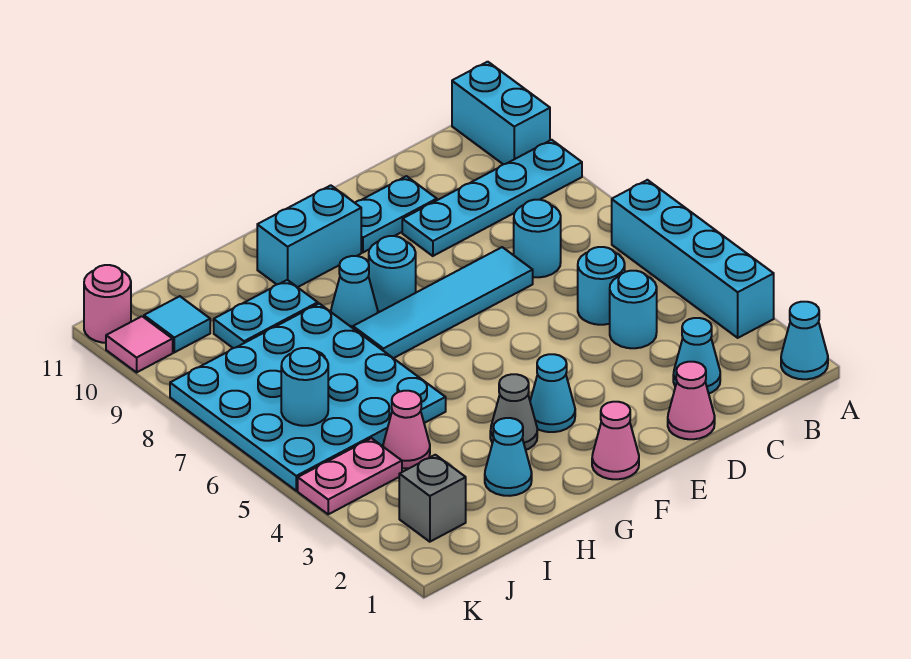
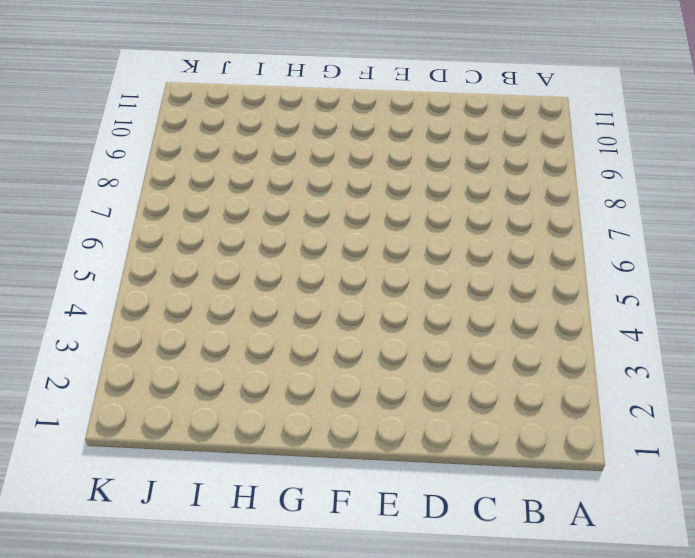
none -> cyan cone A1 level 1
none -> cyan brick A3:A6 level 1
none -> cyan plate A9:D9 level 1

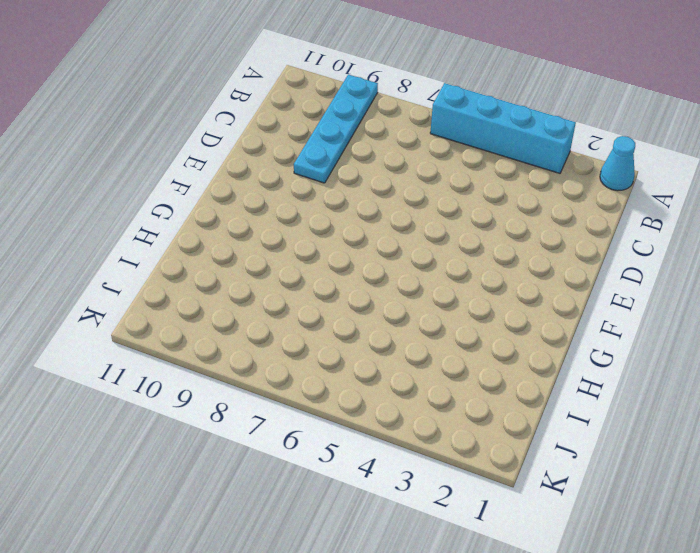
none -> cyan brick A10:A11 level 1
none -> cyan cone C2 level 1
none -> cyan round brick C4 level 1

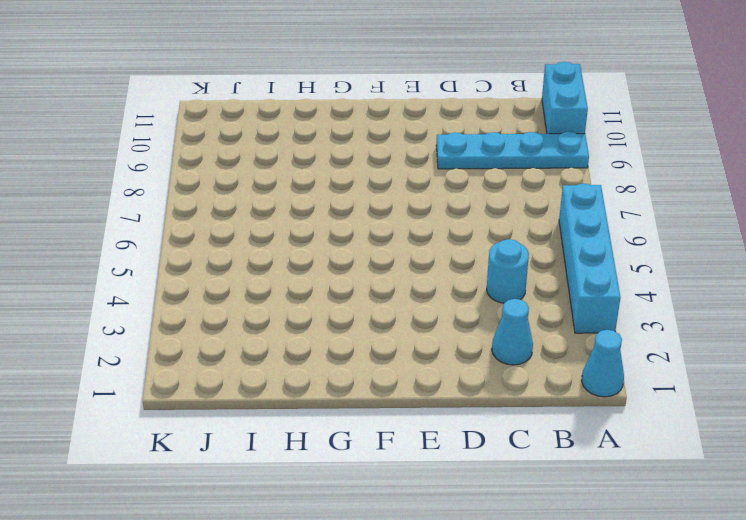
none -> cyan round brick C5 level 1
none -> cyan round brick C7 level 1
none -> pink cone D1 level 1

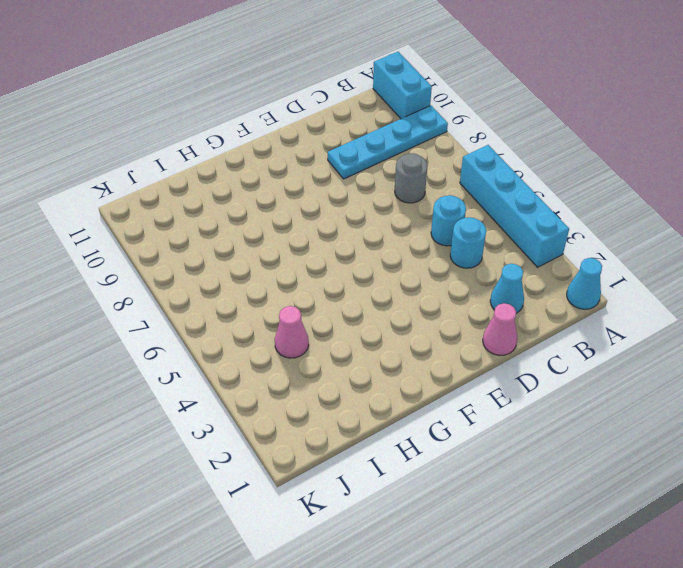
grey round brick C7 level 1 -> cyan round brick C7 level 1
none -> cyan tile D7:G7 level 1
none -> cyan plate D10:E10 level 1
none -> pink cone F1 level 1

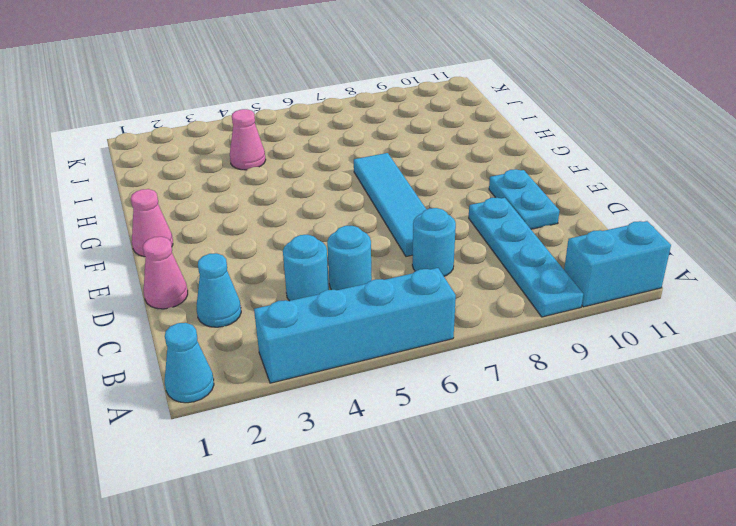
none -> cyan cone F3 level 1
none -> cyan round brick F8 level 1
none -> cyan brick F10:G10 level 1

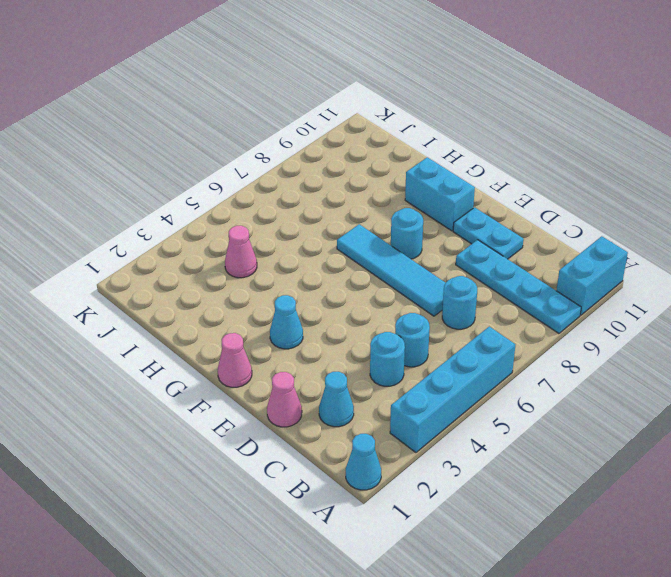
none -> grey cone G3 level 1
none -> cyan cone G8 level 1
none -> cyan cone H2 level 1

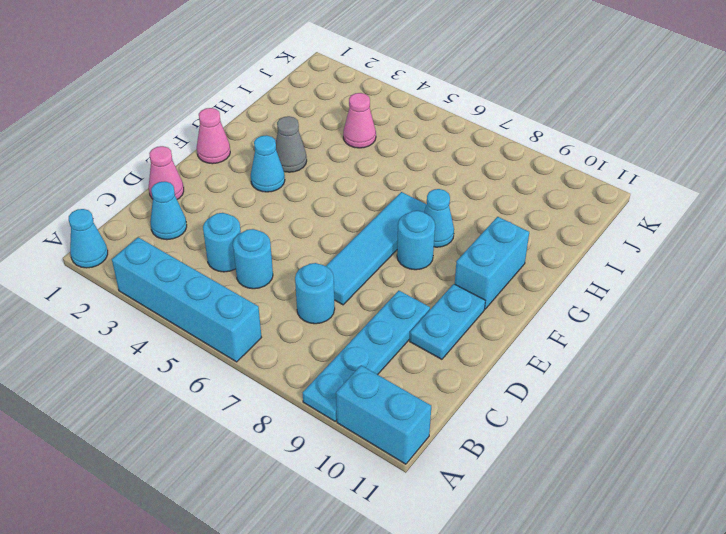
none -> cyan cone H2 level 1
none -> cyan plate H5:K8 level 1
none -> cyan plate H9:I9 level 1

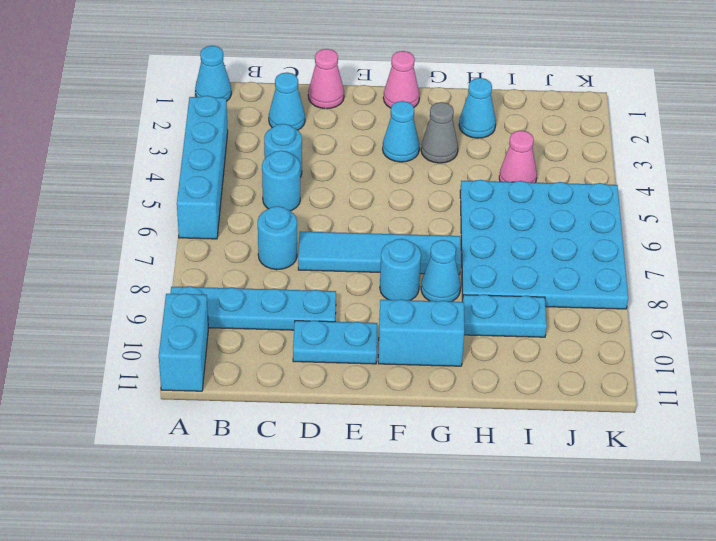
none -> grey brick J2 level 1
none -> pink plate J4:K4 level 1
none -> cyan tile J10 level 1

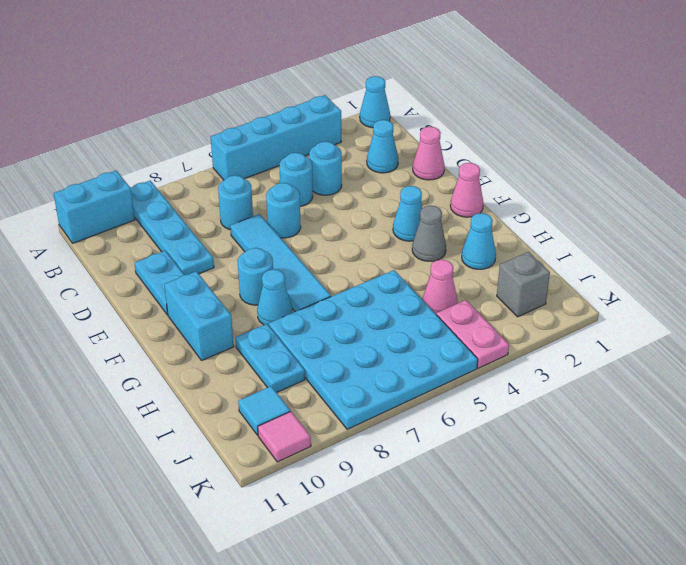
cyan round brick D6 level 1 -> cyan round brick J6 level 2
none -> pink round brick K11 level 1

